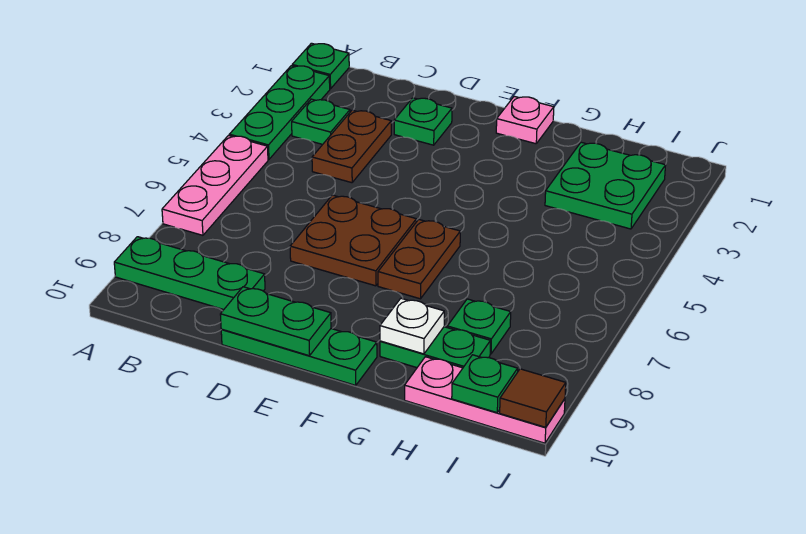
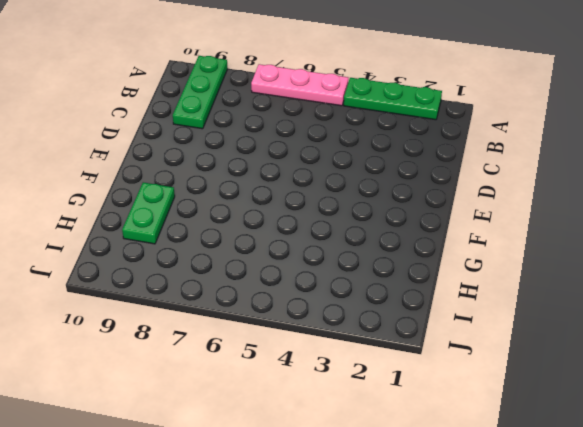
none -> green plate A1 level 1
none -> green plate B3 level 1
none -> brown plate C3:C4 level 1

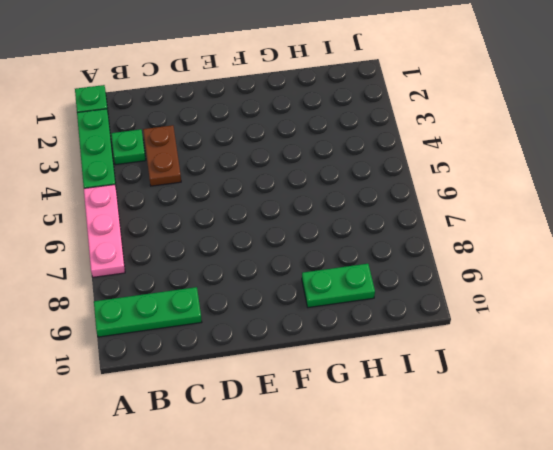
none -> green plate D2 level 1
none -> brown plate D6:E7 level 1
none -> green plate D10:F10 level 1

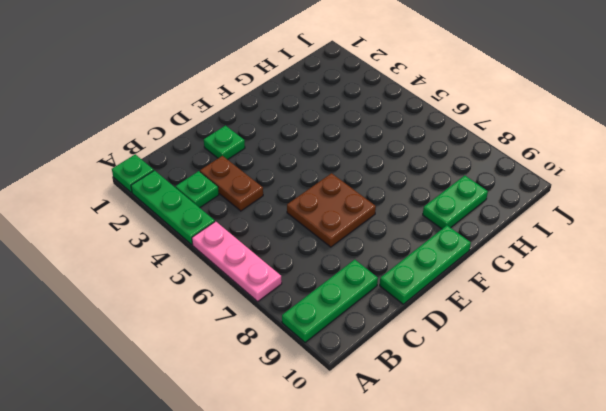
none -> pink plate F1 level 1
none -> brown plate F6:F7 level 1
none -> green plate H2:I3 level 1

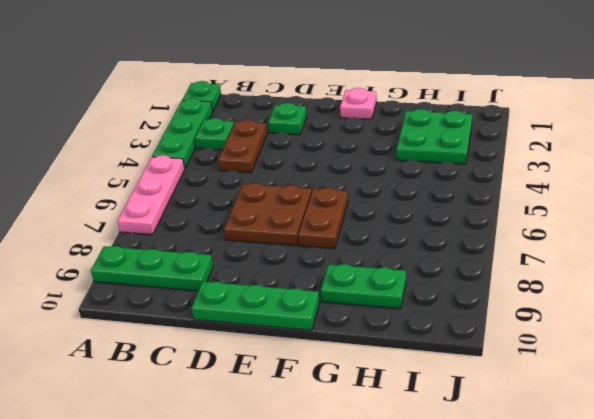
none -> green plate H8 level 1
none -> pink plate H10:J10 level 1
none -> green plate D10:E10 level 2

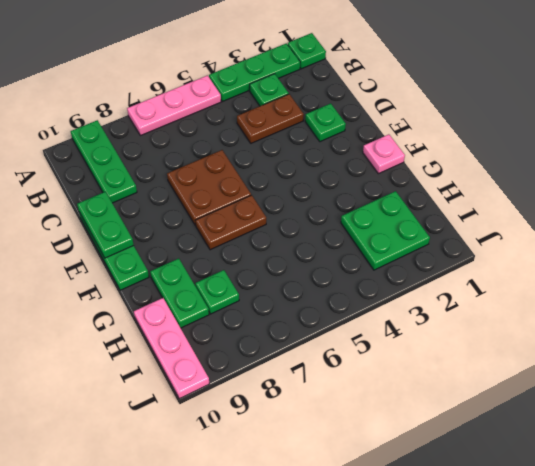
none -> white plate G9 level 2
none -> green plate I10 level 2
none -> brown tile J10 level 2

